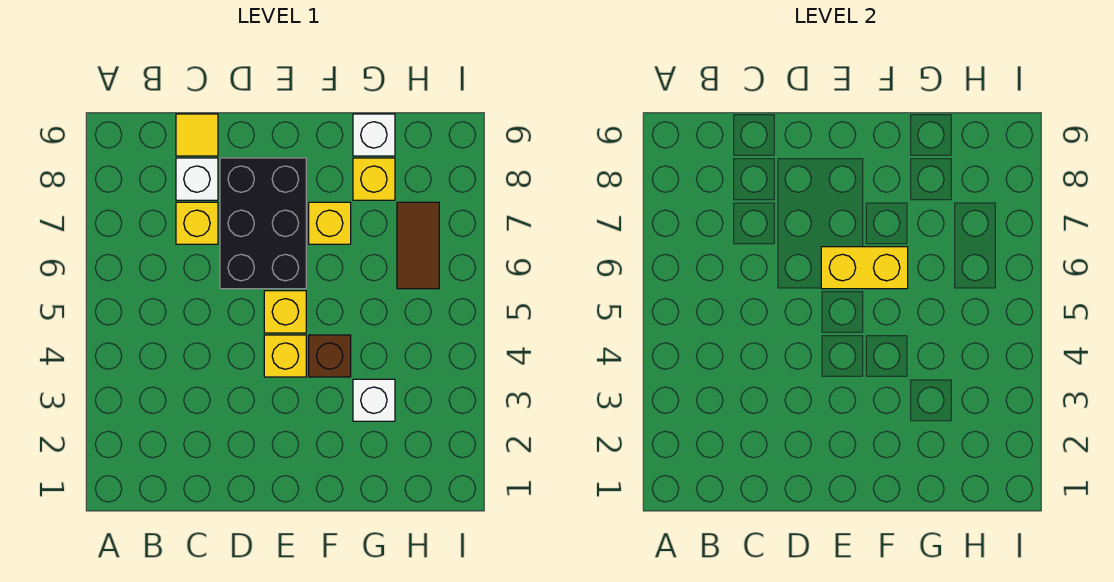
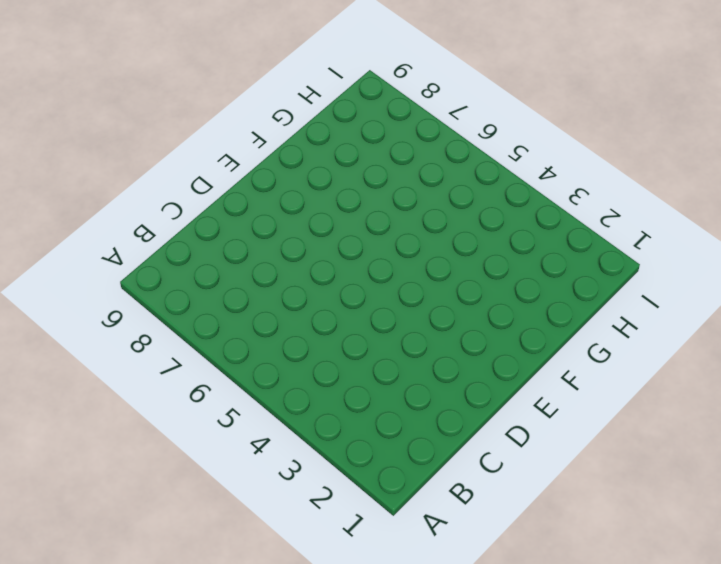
none -> yellow brick C7 level 1
none -> white brick C8 level 1
none -> yellow tile C9 level 1

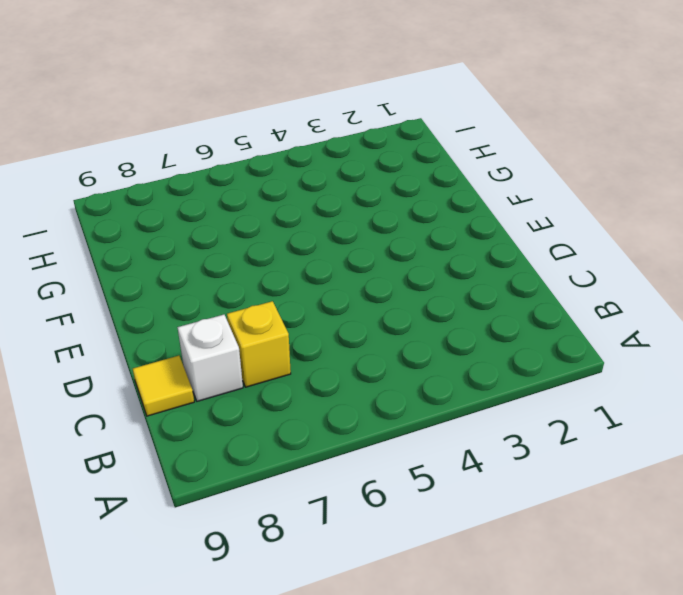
none -> black brick D6:E8 level 1
none -> yellow brick E4 level 1
none -> yellow brick E5 level 1

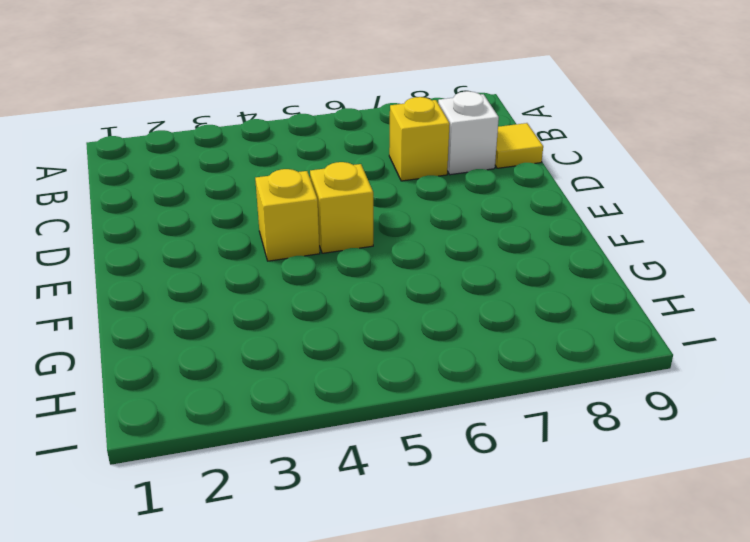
none -> black brick D6:E8 level 1
none -> brown brick F4 level 1
none -> yellow brick F7 level 1

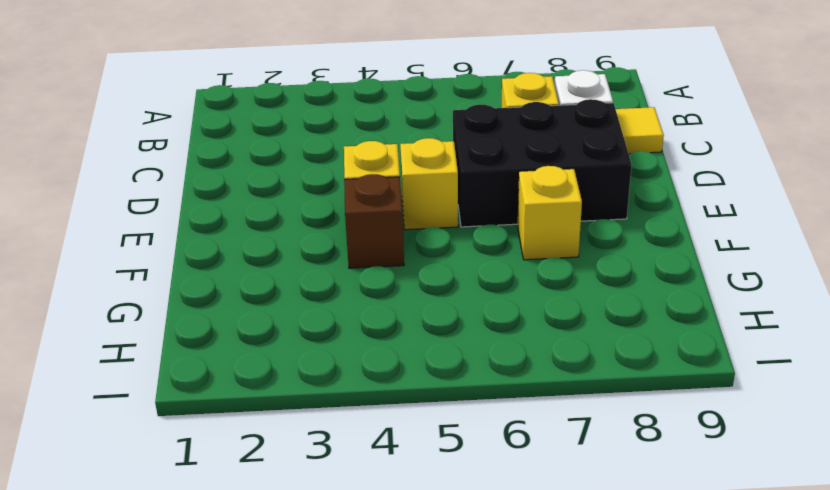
none -> white brick G3 level 1
none -> yellow brick G8 level 1
none -> white brick G9 level 1

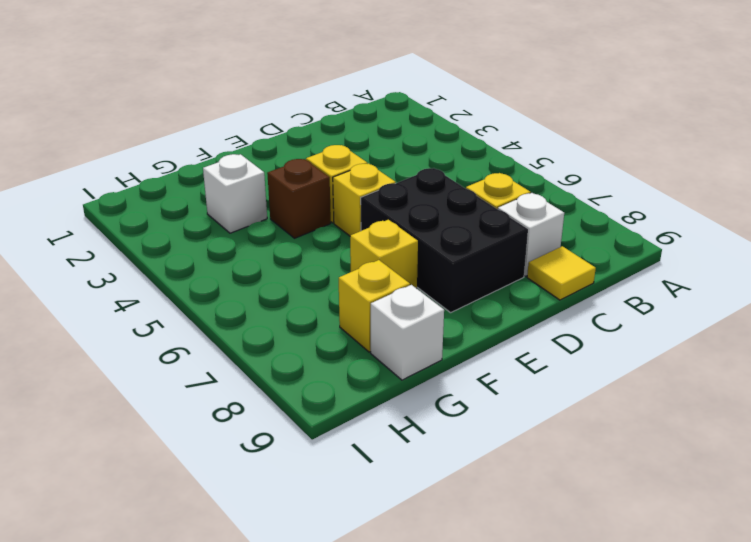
none -> brown tile H6:H7 level 1
none -> yellow brick E6:F6 level 2

